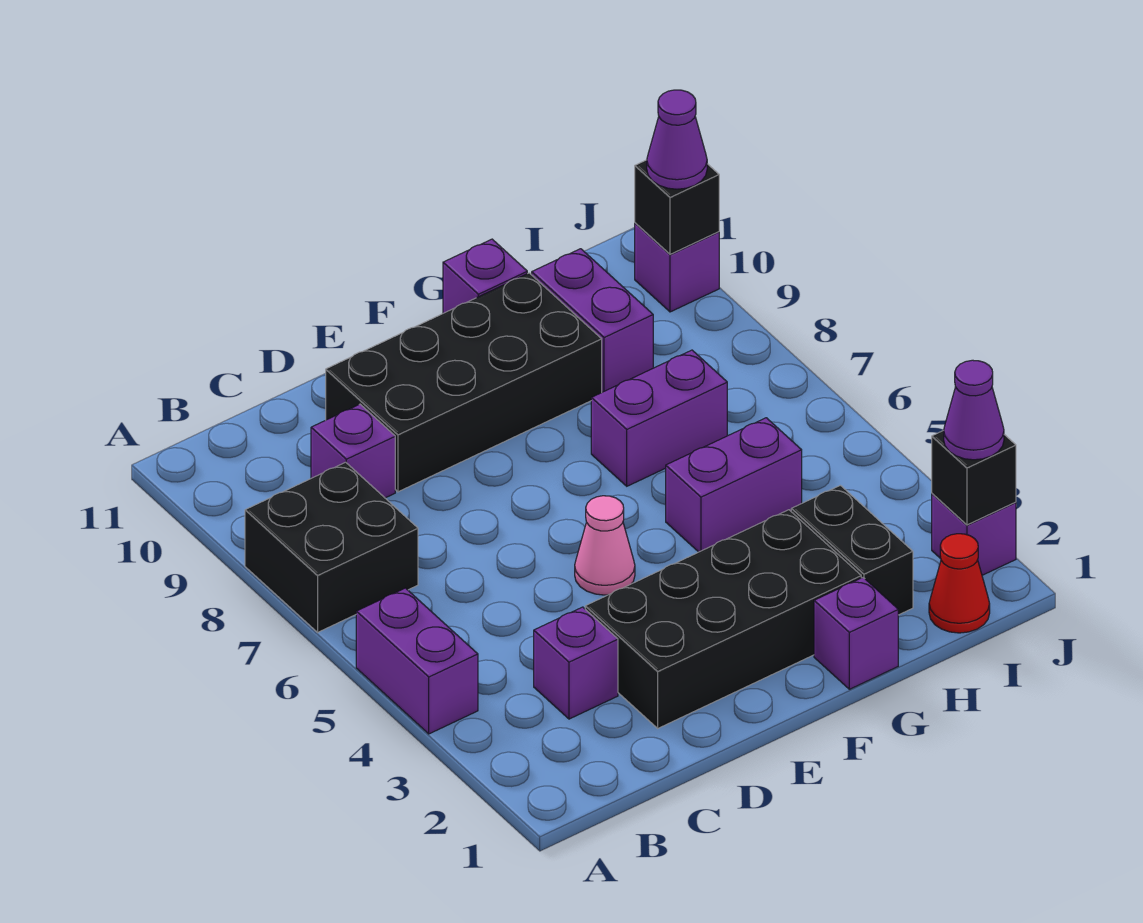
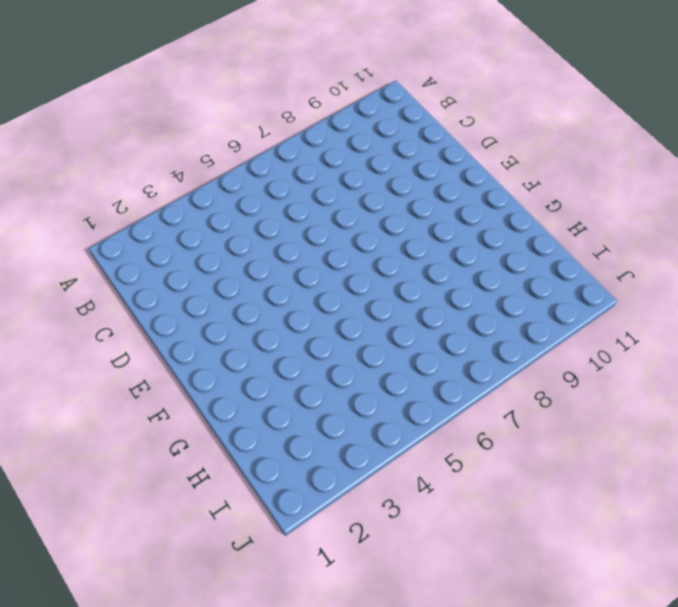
none -> purple brick A4:A5 level 1
none -> black brick A7:B8 level 1
none -> purple brick C3 level 1

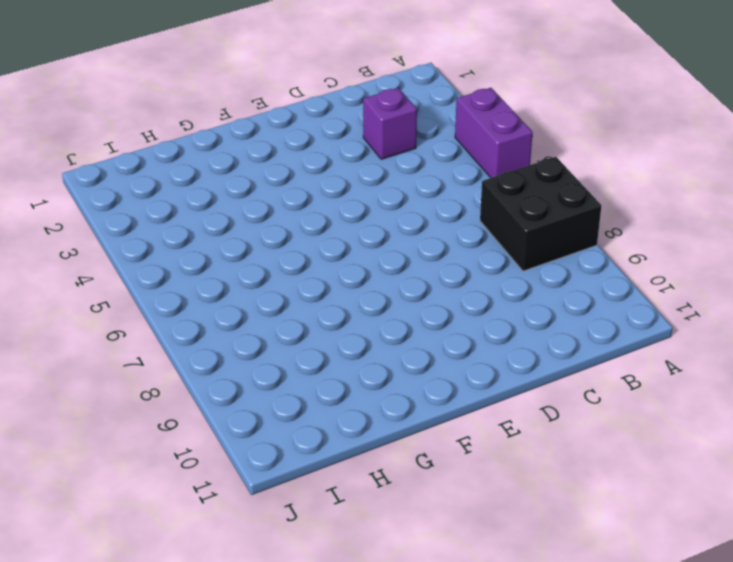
none -> purple brick C9 level 1
none -> black brick D2:G3 level 1
none -> black brick D9:G10 level 1

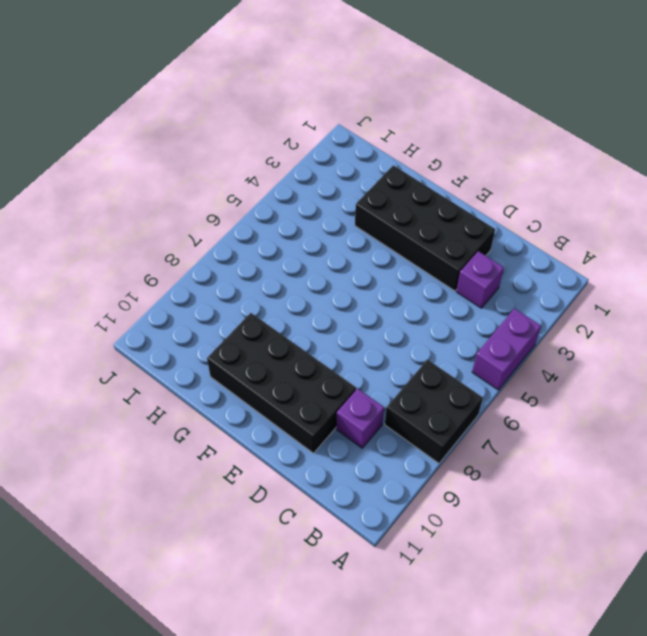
none -> pink cone E5 level 1
none -> purple brick G1 level 1
none -> purple brick G5:H5 level 1

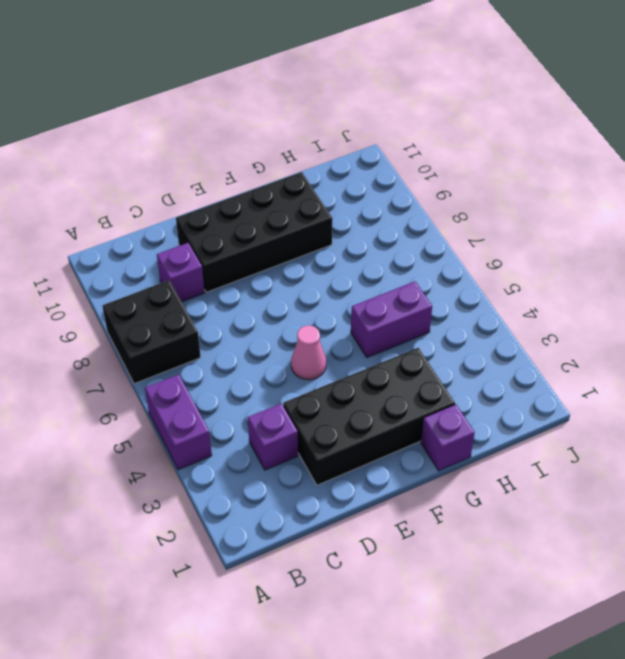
none -> purple brick G7:H7 level 1
none -> purple brick G11 level 1
none -> black brick H2:H3 level 1

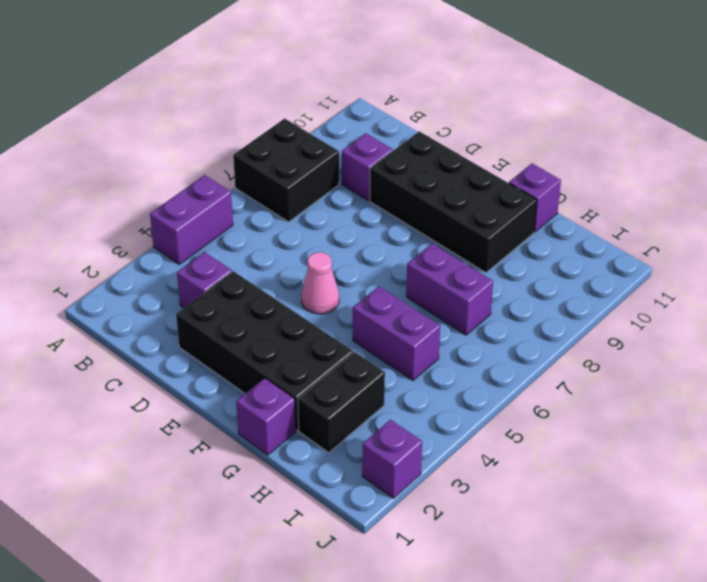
none -> purple brick H9:H10 level 1
none -> red cone I1 level 1
none -> purple brick J10 level 1

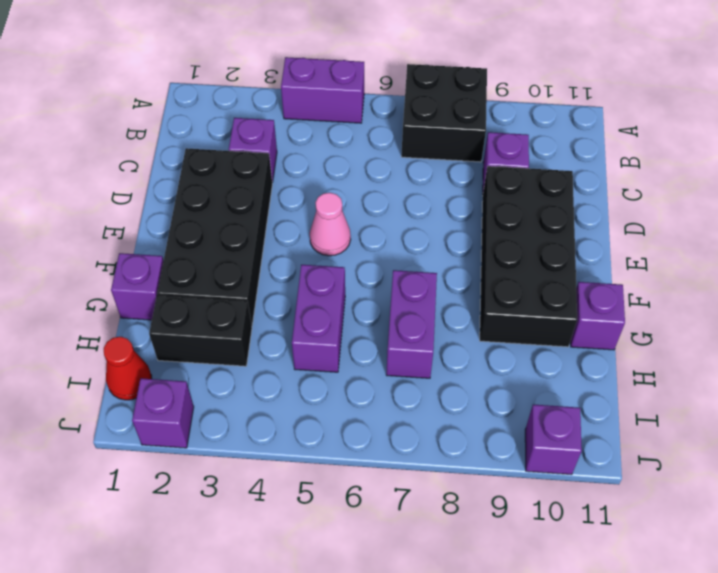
none -> purple brick H9:H10 level 1
none -> black brick J2 level 2
none -> black brick J10 level 2

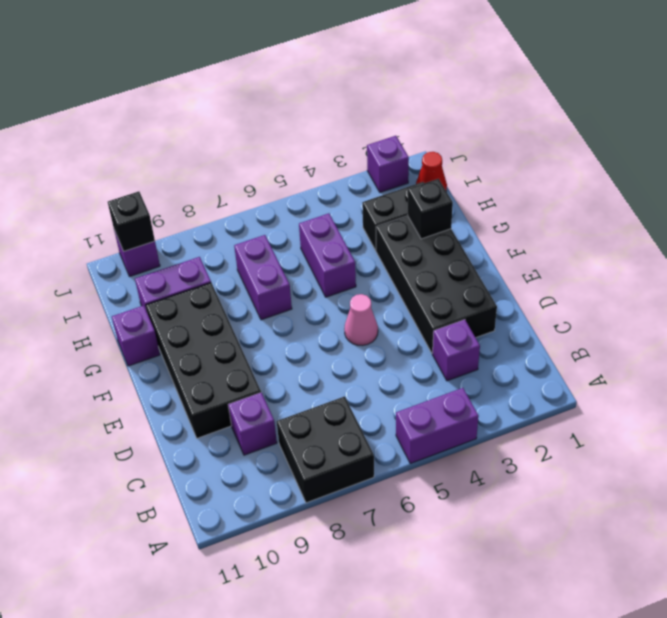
black brick G2 level 2 -> black brick J2 level 2
none -> purple brick G1 level 1
none -> purple cone J2 level 3
none -> purple cone J10 level 3

